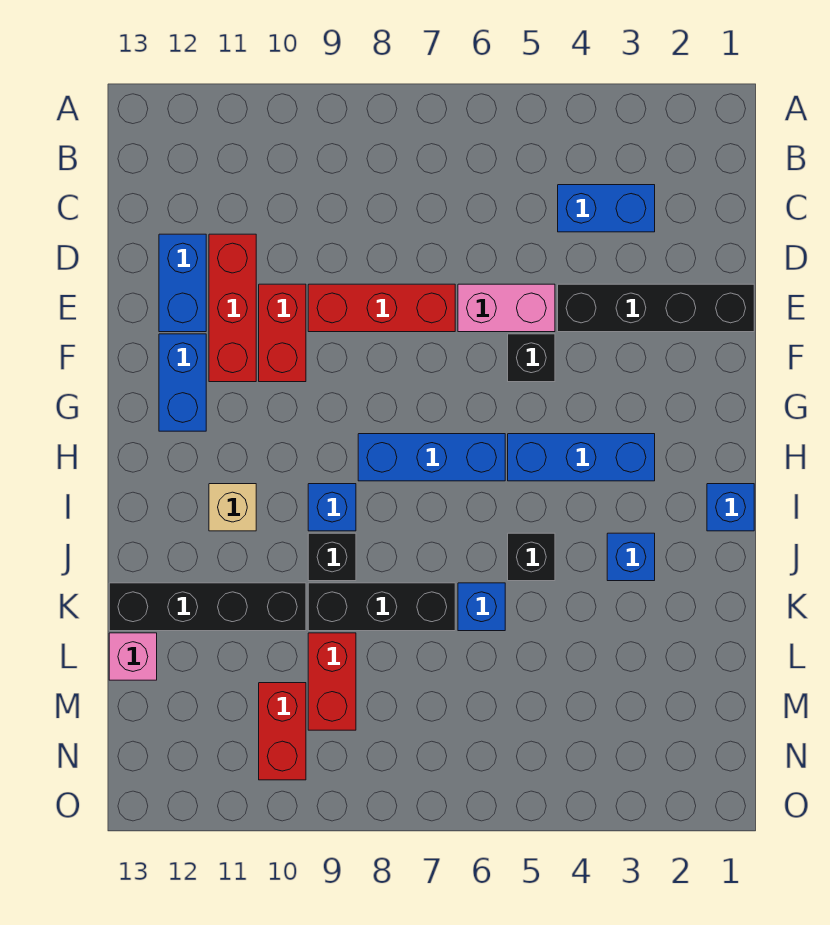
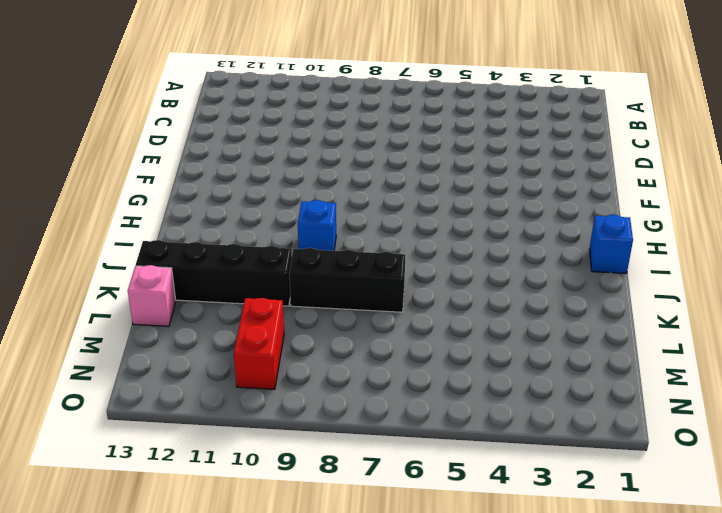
none -> blue brick C3:C4 level 1
none -> red brick D11:F11 level 1
none -> blue brick D12:E12 level 1

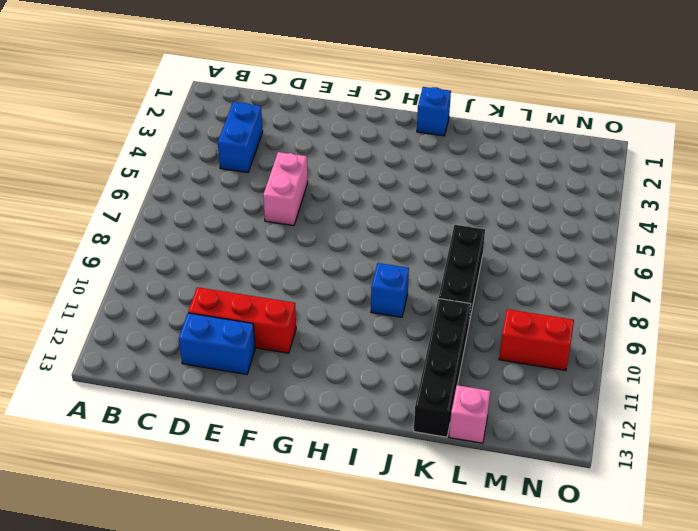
none -> black brick E1:E4 level 1
none -> red brick E7:E9 level 1
none -> red brick E10:F10 level 1

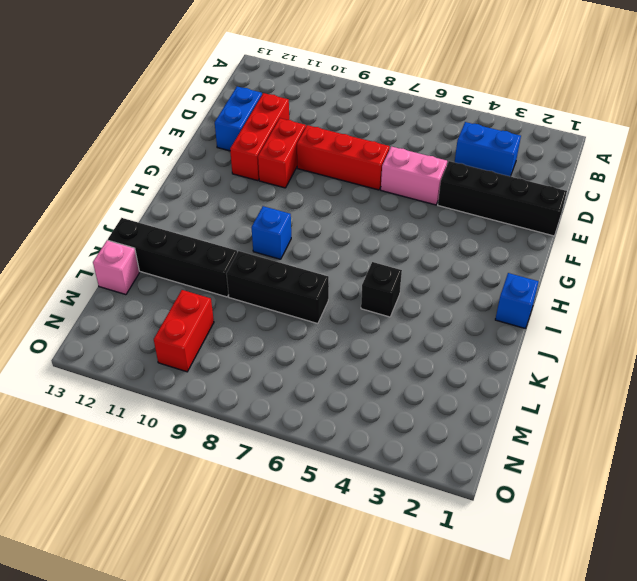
none -> black brick F5 level 1
none -> blue brick F12:G12 level 1
none -> blue brick H3:H5 level 1

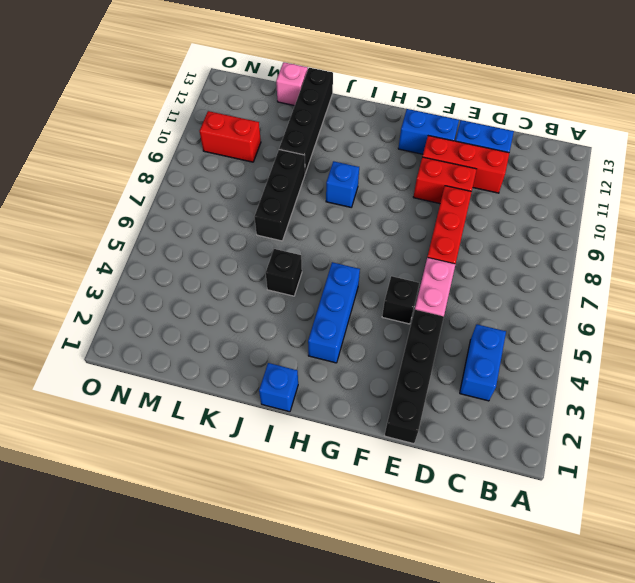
none -> blue brick H6:H8 level 1
none -> tan brick I11 level 1
none -> blue brick J3 level 1

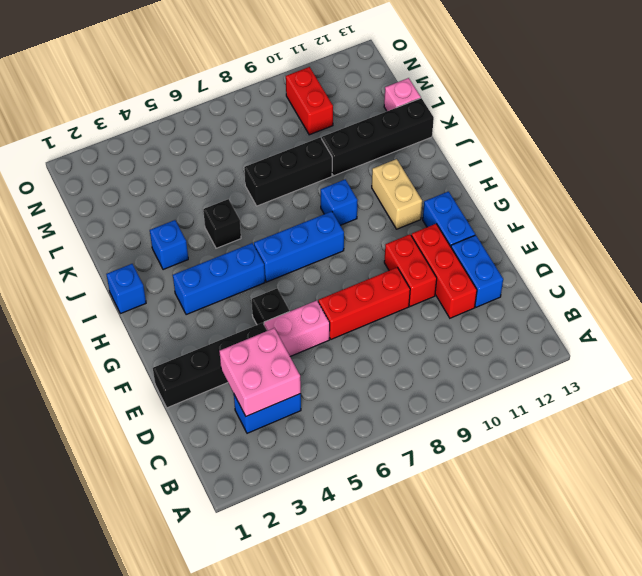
pink brick C3:D4 level 2 -> none
tan brick H11:I11 level 1 -> tan brick I11 level 1
none -> black brick J9 level 1
none -> blue brick K6 level 1
none -> red brick L9:M9 level 1

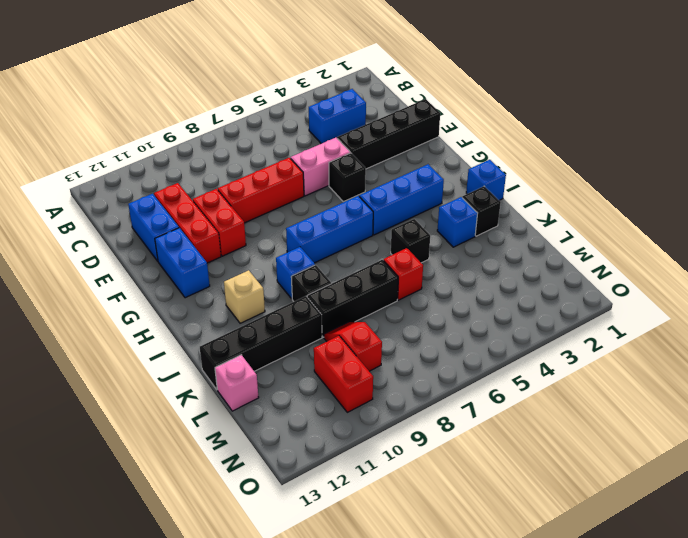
black brick J2 level 1 -> none
red brick K6 level 1 -> blue brick K6 level 1
red slope L9:M9 level 1 top M -> red brick L9:M9 level 1

